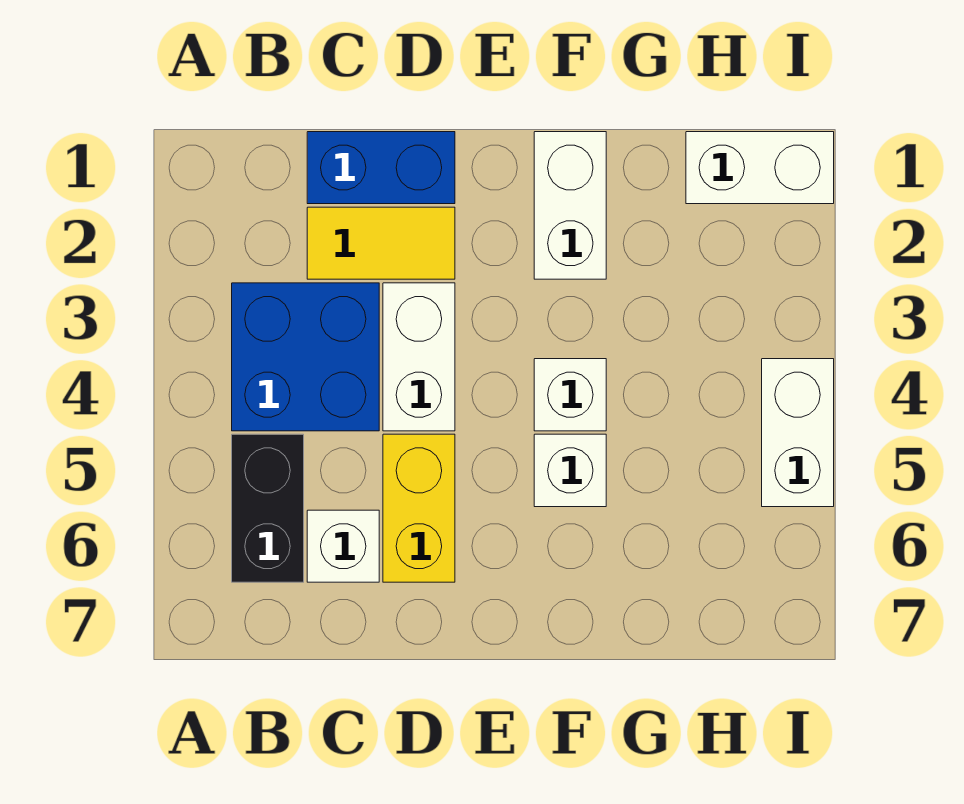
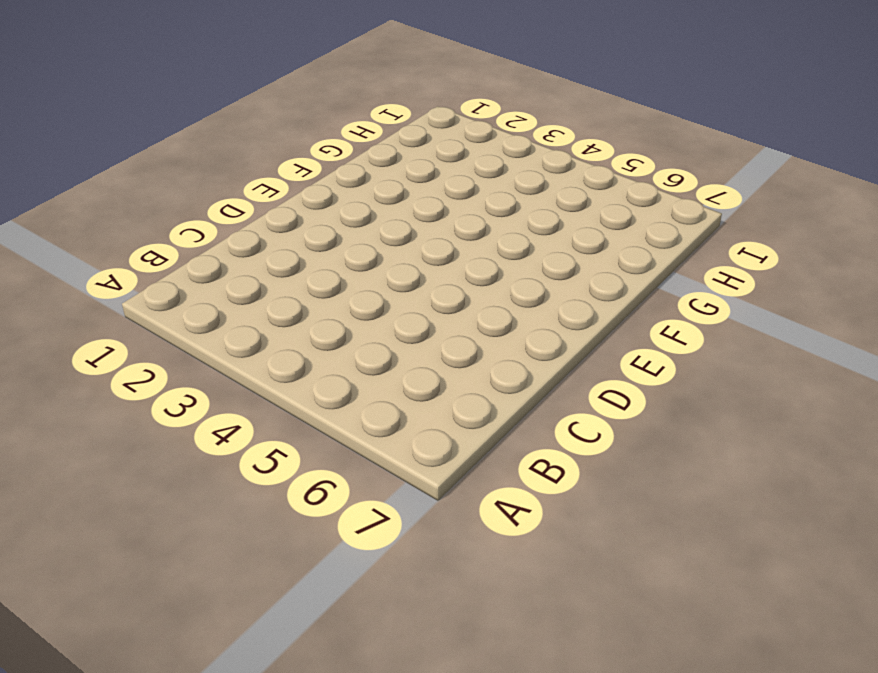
none -> blue brick B3:C4 level 1
none -> black brick B5:B6 level 1
none -> blue brick C1:D1 level 1

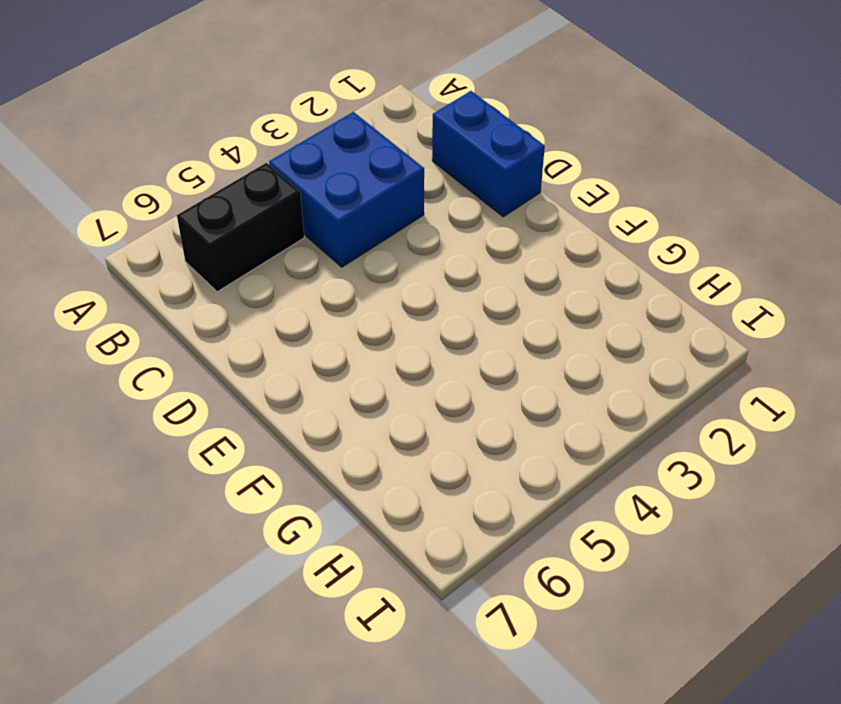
none -> yellow tile C2:D2 level 1
none -> white brick C6 level 1
none -> white brick D3:D4 level 1

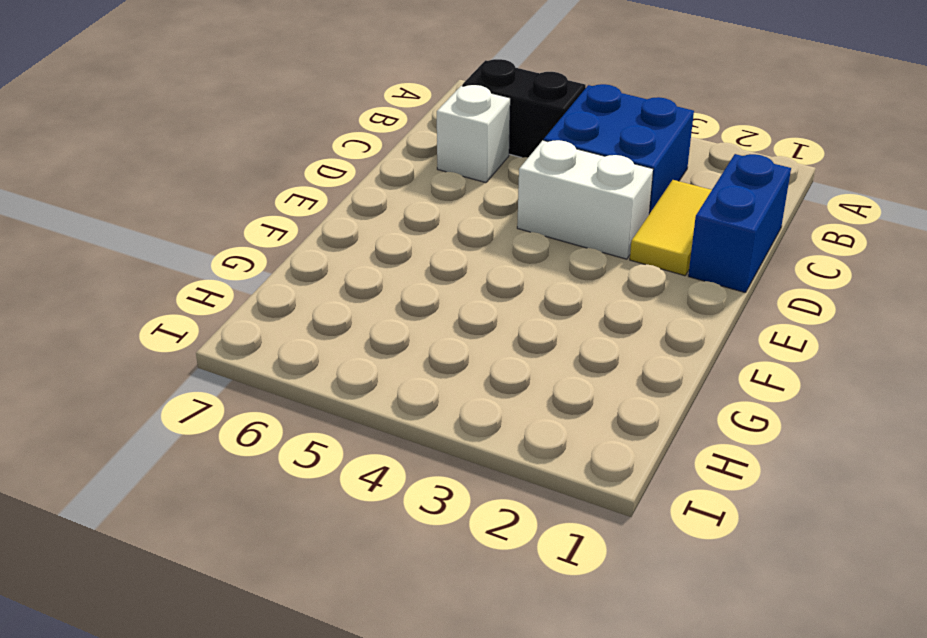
none -> yellow brick D5:D6 level 1
none -> white brick F1:F2 level 1
none -> white brick F4 level 1

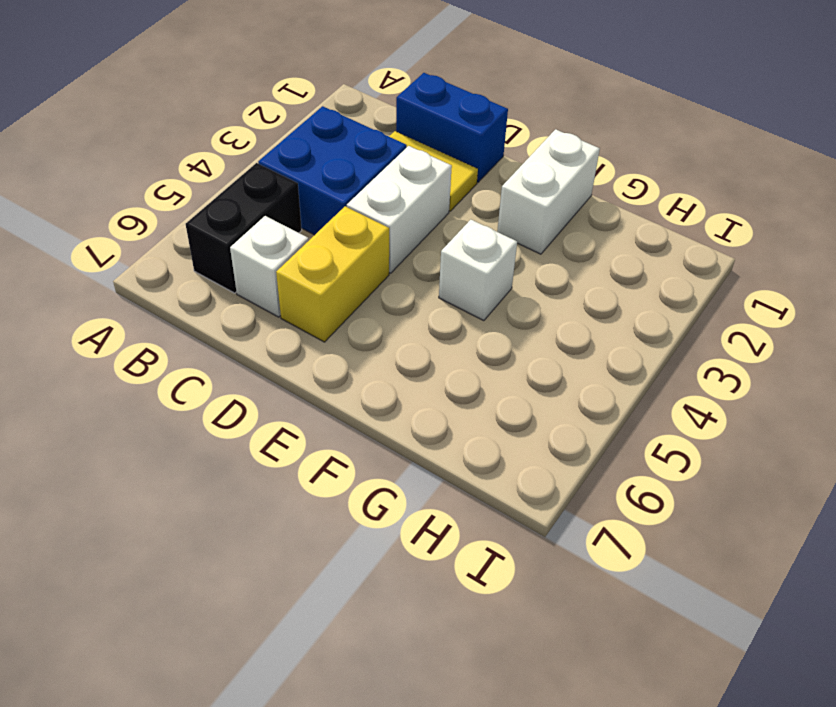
none -> white brick F5 level 1
none -> white brick H1:I1 level 1
none -> white brick I4:I5 level 1

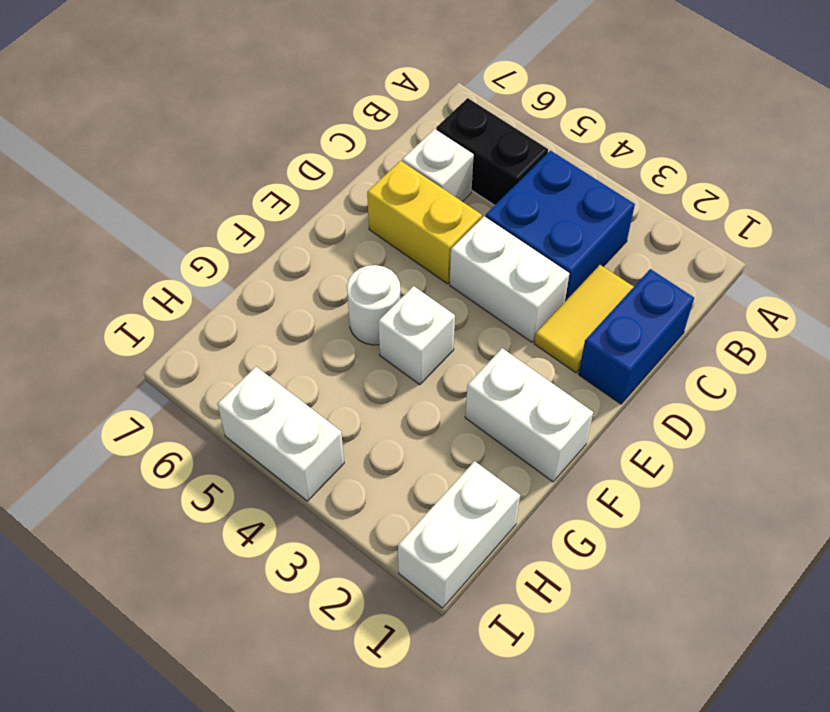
white round brick F5 level 1 -> white brick F5 level 1

